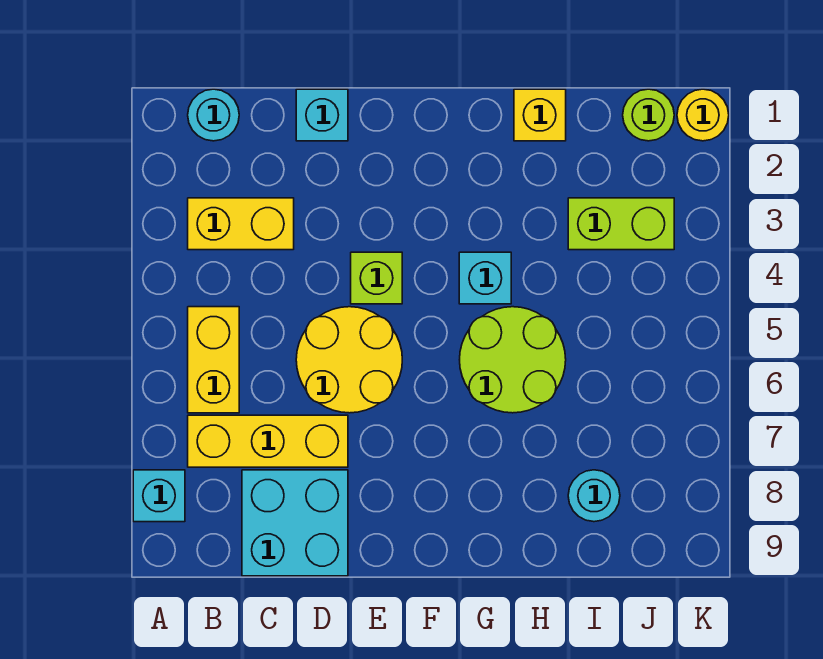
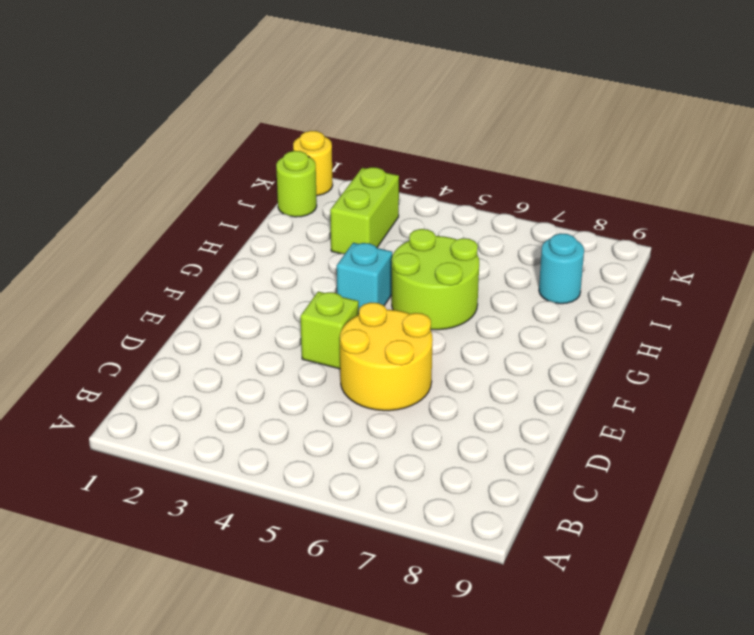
none -> cyan brick A8 level 1
none -> cyan round brick B1 level 1
none -> yellow brick B3:C3 level 1

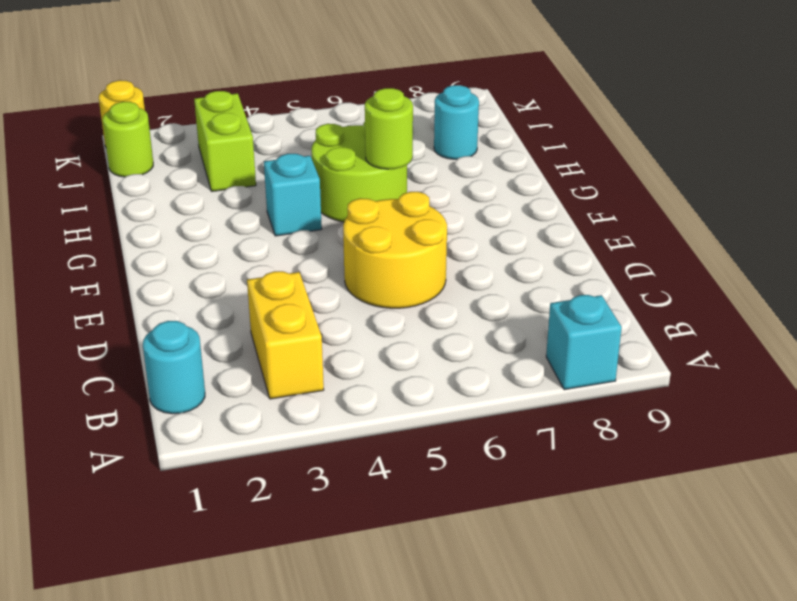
lime round brick G6 level 2 -> none
none -> yellow brick B5:B6 level 1
none -> yellow brick B7:D7 level 1
none -> cyan brick C8:D9 level 1

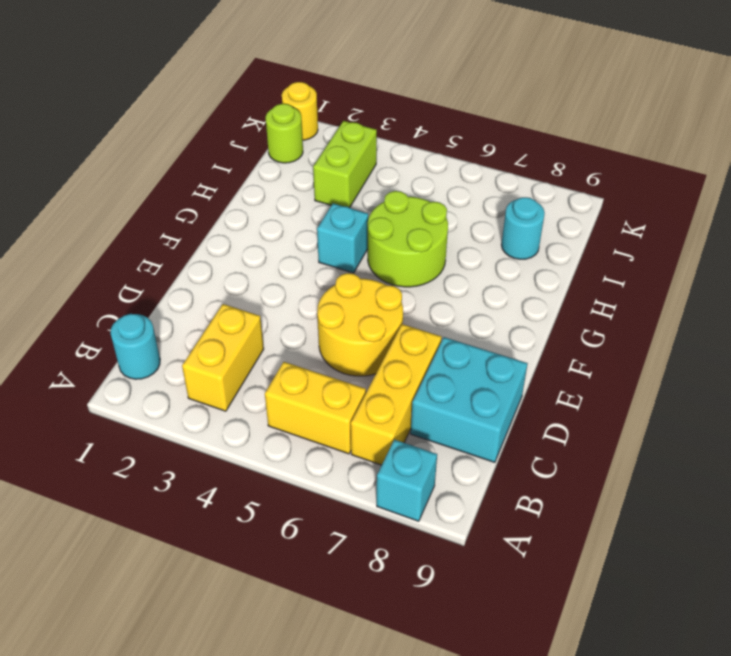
none -> cyan brick D1 level 1
none -> lime brick E4 level 1
none -> yellow brick H1 level 1

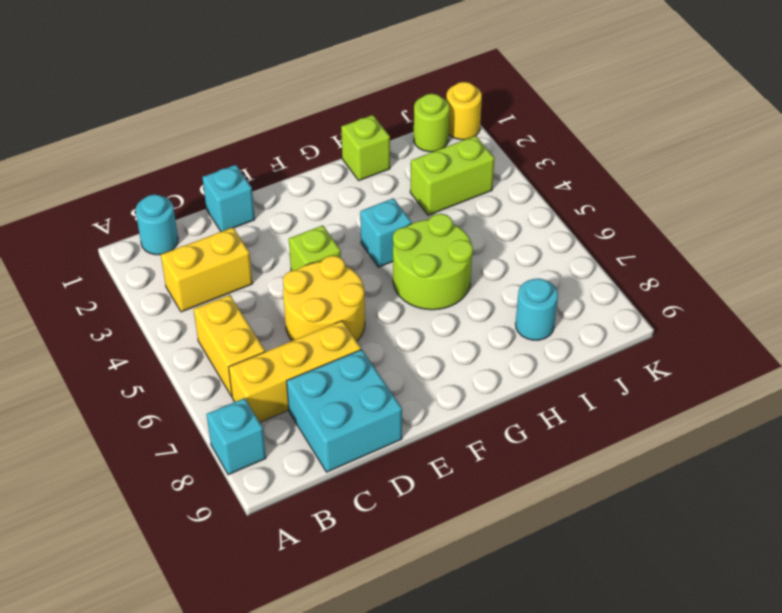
lime brick H1 level 1 -> yellow brick H1 level 1

